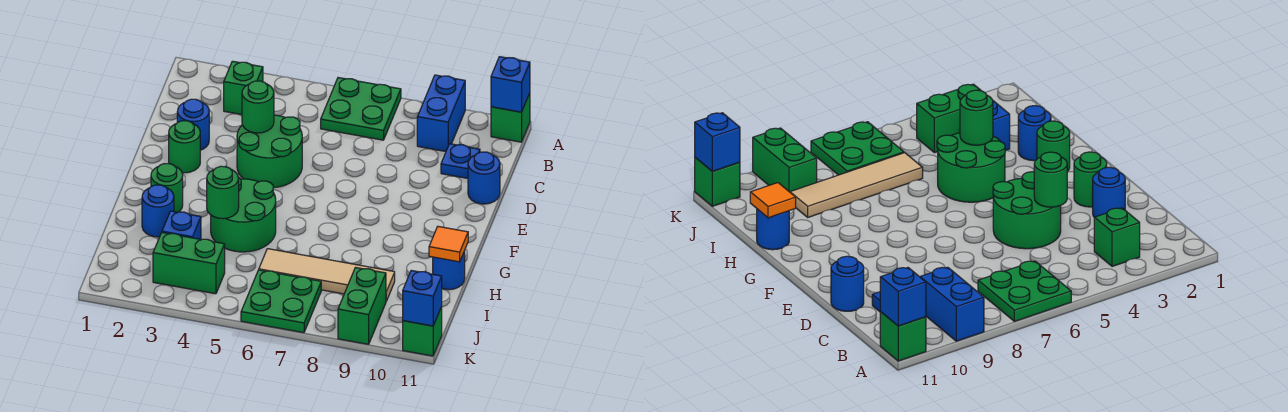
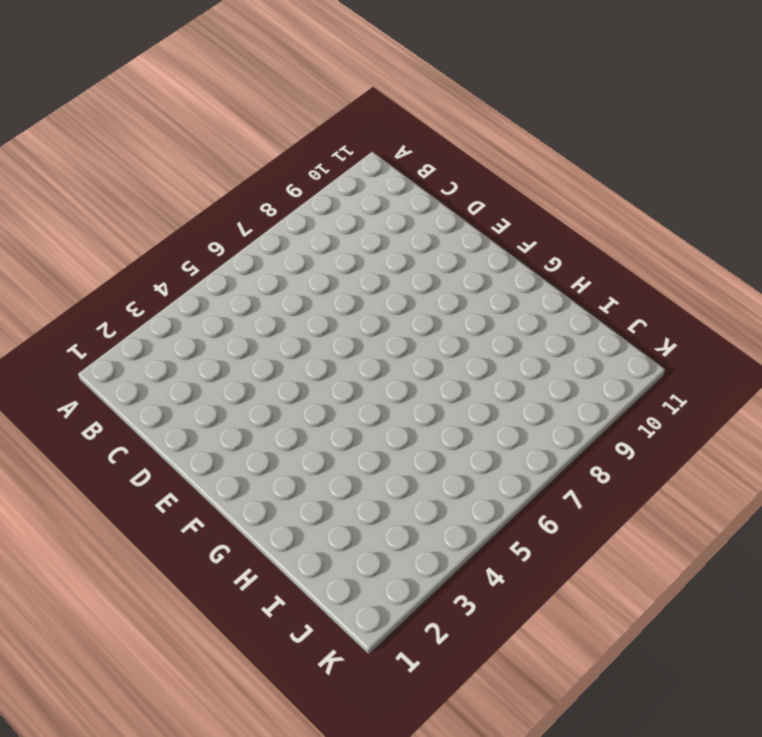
none -> green plate A6:B7 level 1
none -> blue brick A9:B9 level 1
none -> green brick A11 level 1

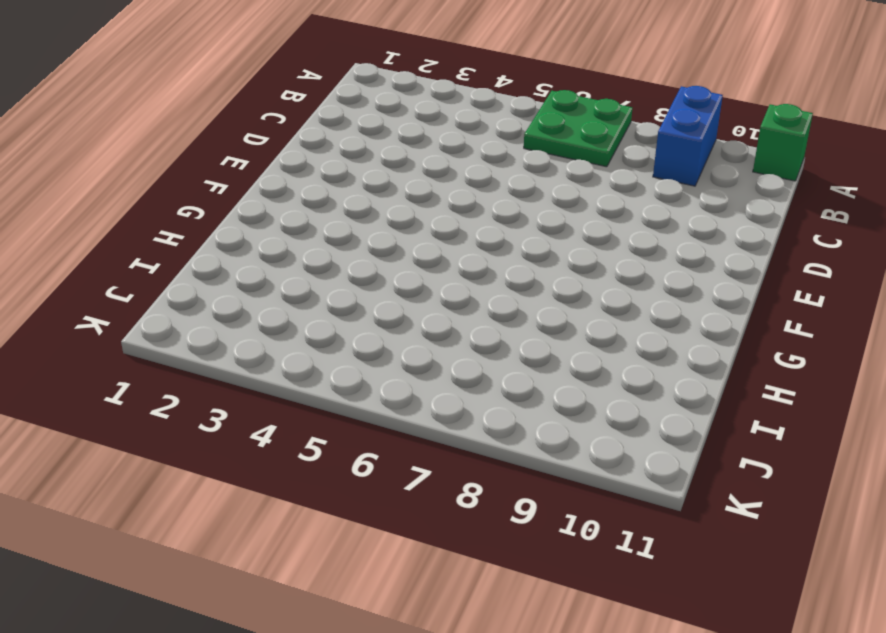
none -> green brick B3 level 1
none -> blue plate C10 level 1
none -> blue round brick D2 level 1

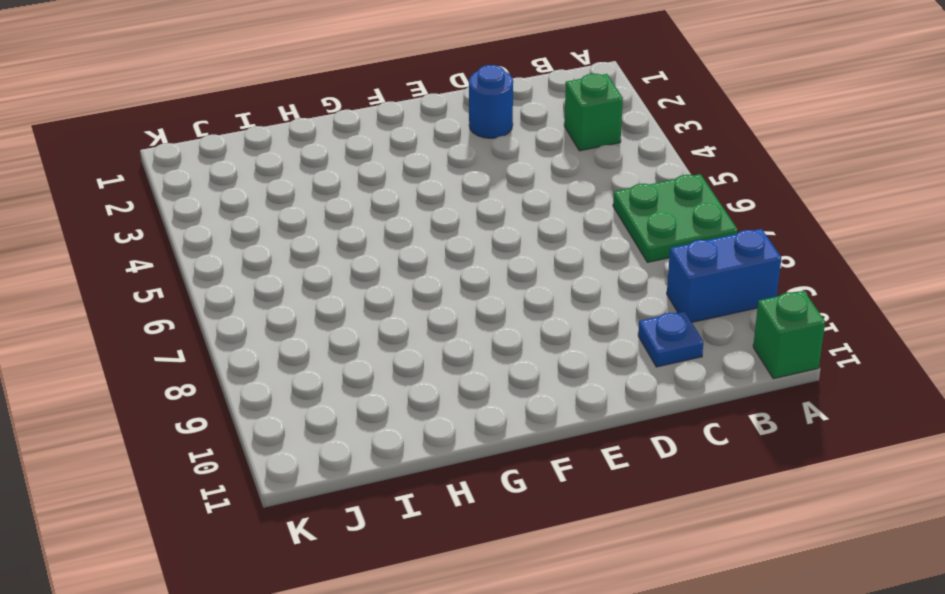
none -> green round brick D4:E5 level 1
none -> blue round brick D11 level 1
none -> green round brick E2 level 1

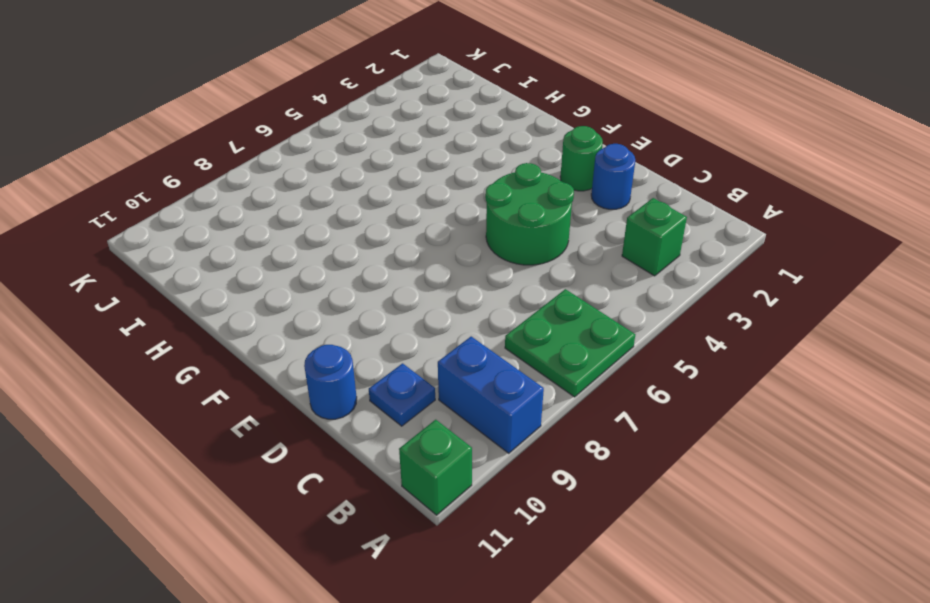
none -> green round brick G2 level 1
none -> green round brick G4:H5 level 1
none -> blue round brick H2 level 1

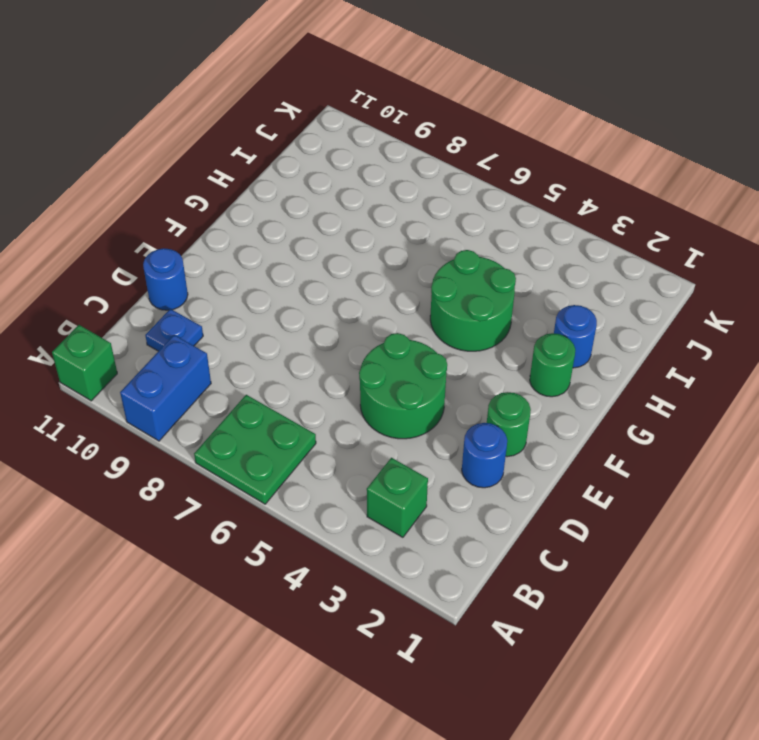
none -> blue round brick H11 level 1
none -> blue brick I3 level 1
none -> tan tile I6:I9 level 1

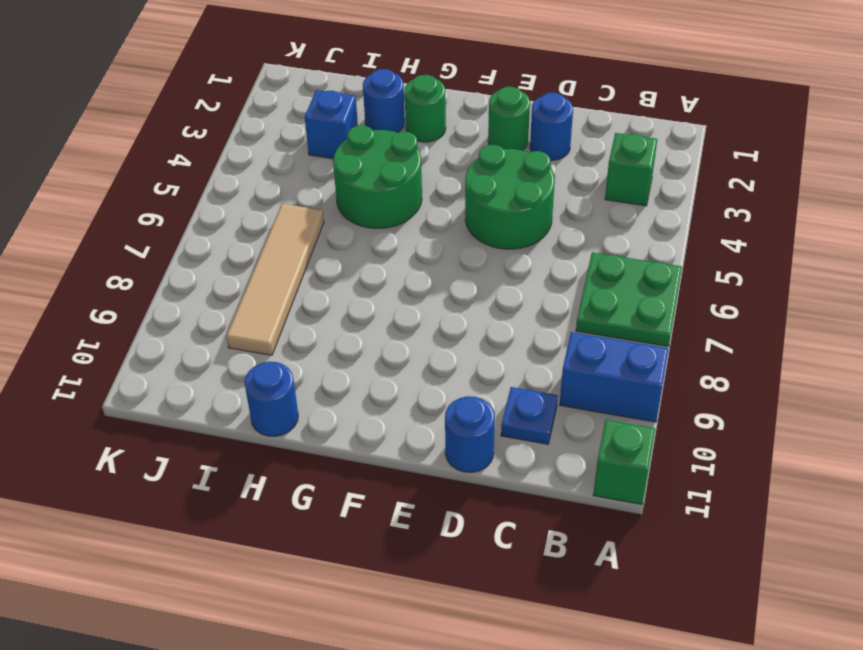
none -> green brick J3:J4 level 1
none -> green plate J6:K7 level 1
none -> green brick J9:K9 level 1

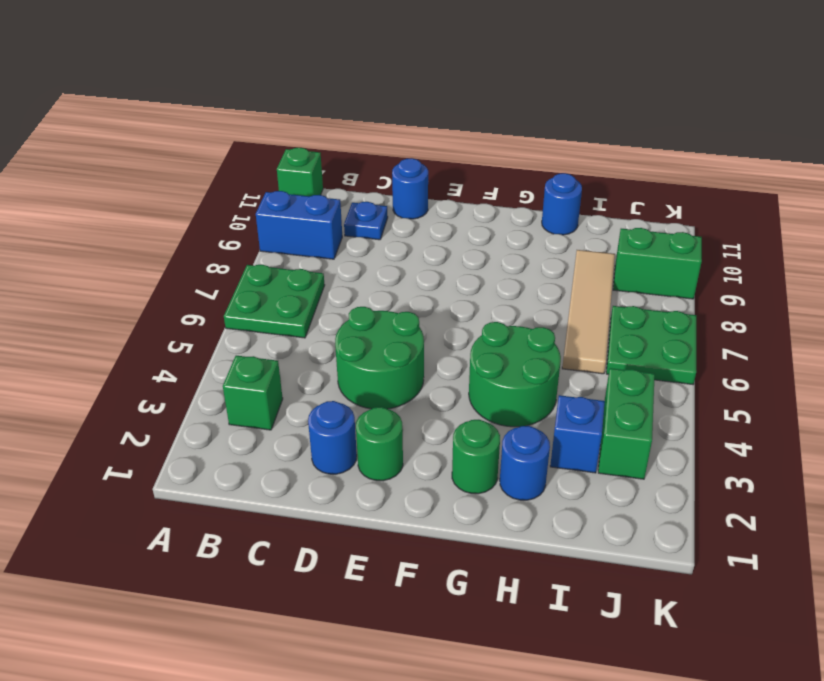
none -> green brick K11 level 1
none -> blue brick A11 level 2
none -> green round brick D4 level 2

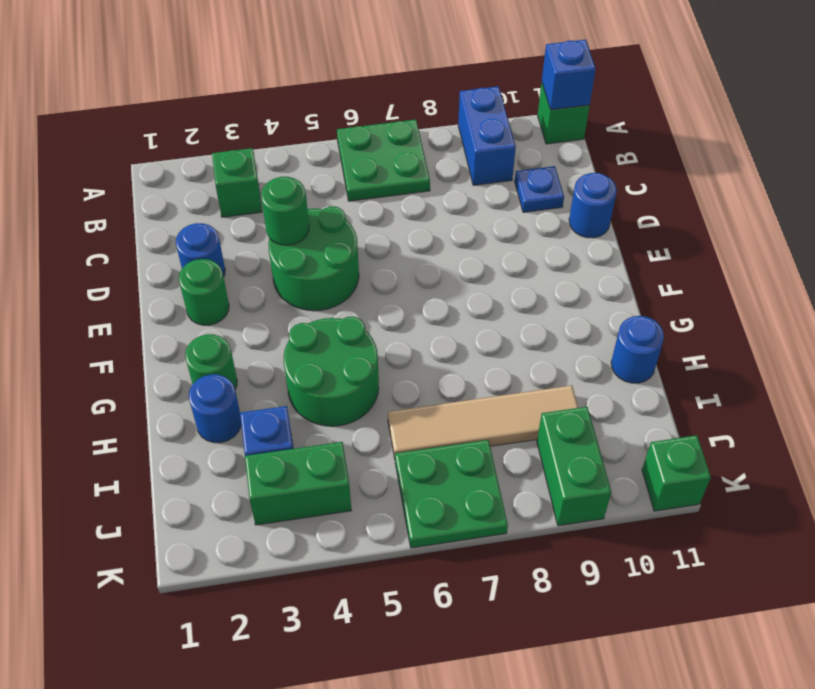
none -> green round brick H4 level 2
none -> orange tile H11 level 2
none -> blue brick K11 level 2

